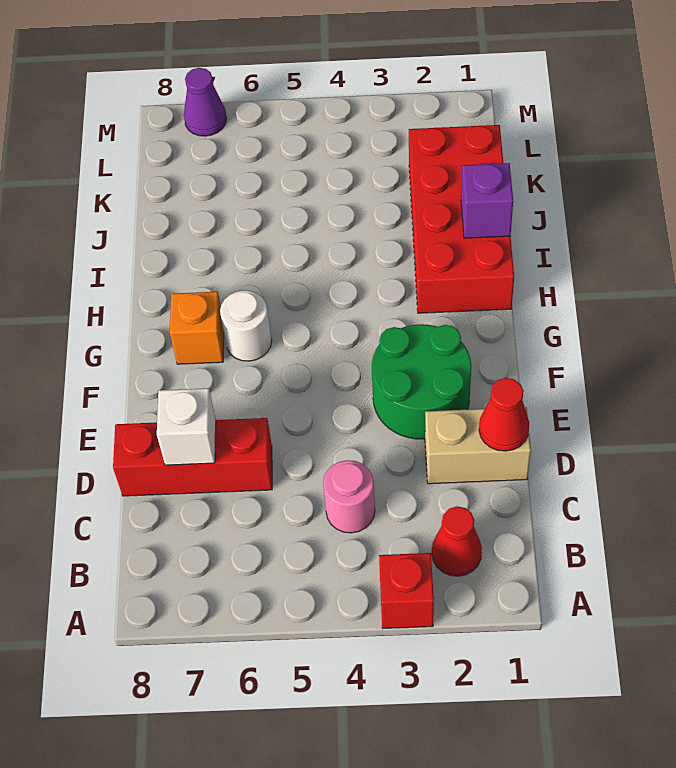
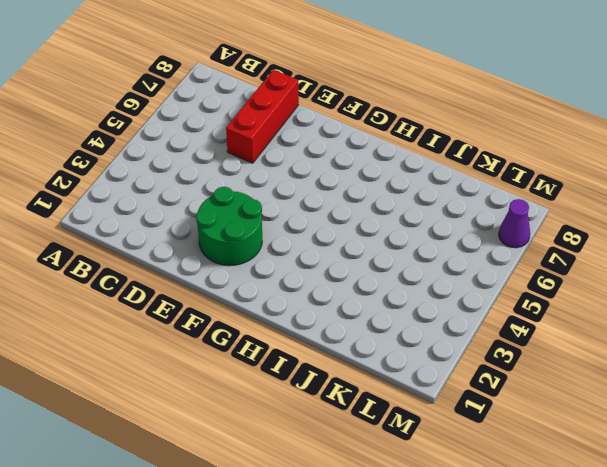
none -> red brick A3 level 1
none -> red cone B2 level 1
none -> pink round brick C4 level 1

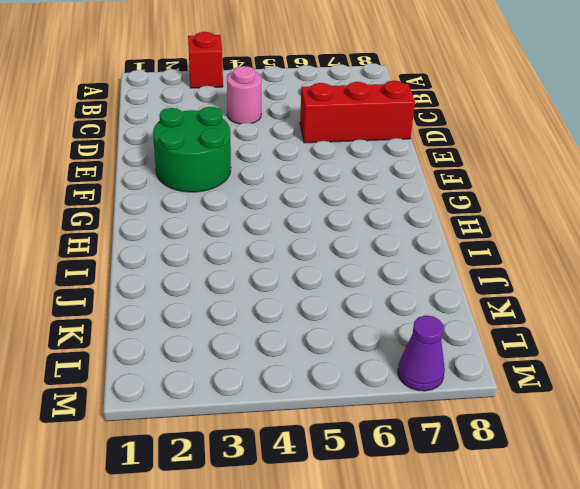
none -> red cone B2 level 1
none -> tan brick D1:D2 level 1
none -> white round brick G6 level 1

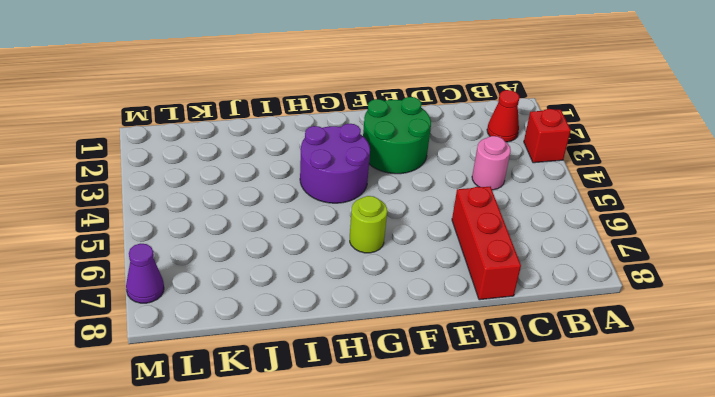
purple round brick G3:H4 level 1 -> none
lime round brick G6 level 1 -> white round brick G6 level 1
none -> tan brick D1:D2 level 1
none -> orange brick G7 level 1
none -> red brick H1:K2 level 1

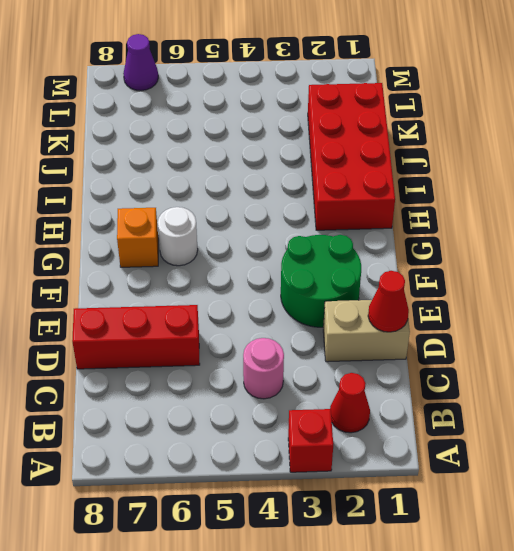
none -> white brick D7 level 2
none -> purple brick I1 level 2

